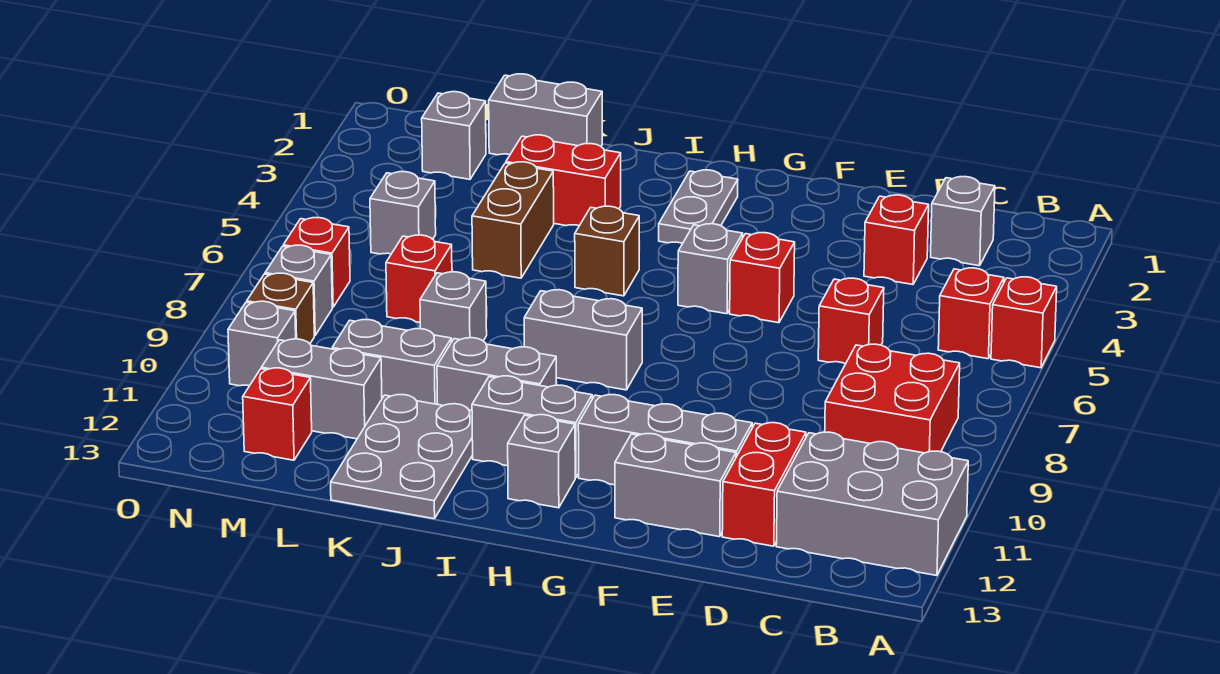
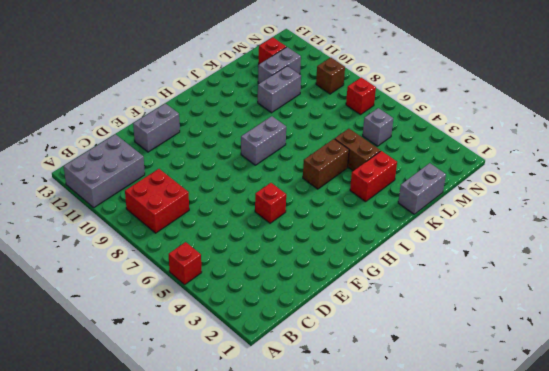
brown brick I5:J5 level 1 -> brown brick I5 level 1
none -> red brick B5 level 1
none -> grey brick C2 level 1
none -> red brick D3 level 1
none -> red brick D6 level 1

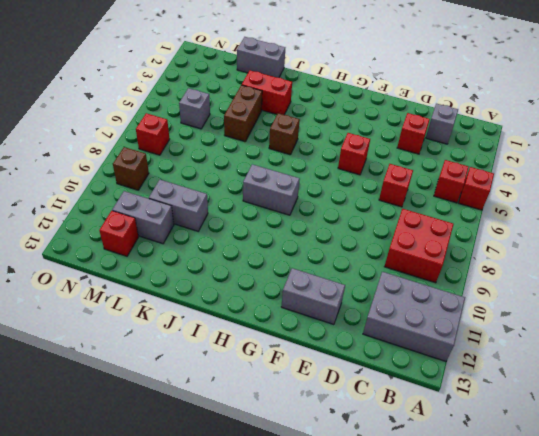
none -> red brick D11:D12 level 1
none -> grey brick E11:G11 level 1
none -> grey brick G5 level 1
none -> grey plate H2:H3 level 1

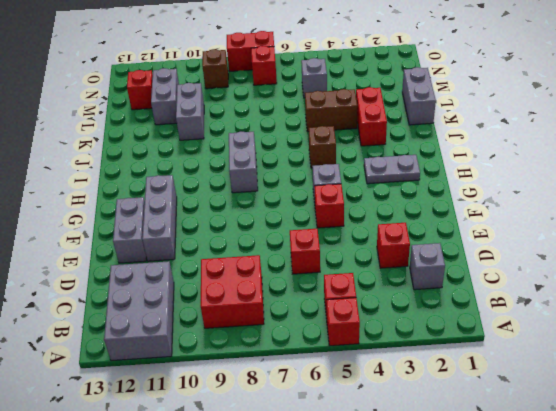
red brick O7:O8 level 1 -> red brick D11:D12 level 1
none -> grey brick H11:I11 level 1
none -> grey brick H12 level 1
none -> grey brick I10:J10 level 1
none -> grey plate J11:K13 level 1

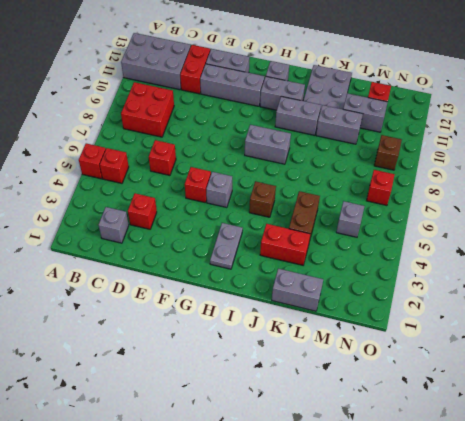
none -> grey brick K8 level 1
none -> red brick L7 level 1
none -> grey brick M2 level 1
none -> grey brick N8 level 1

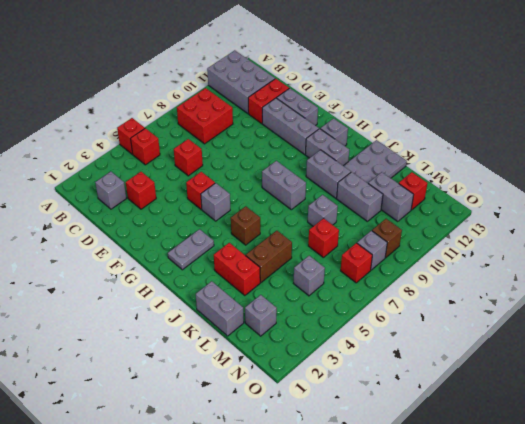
none -> grey brick N10 level 1

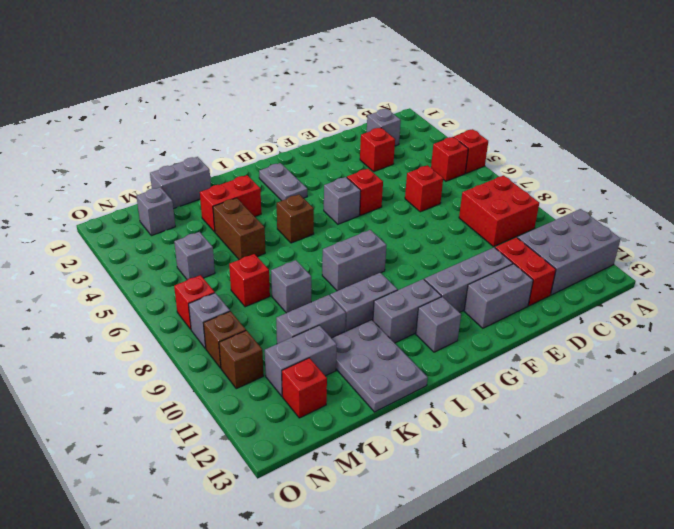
brown brick N10 level 1 -> grey brick N10 level 1

